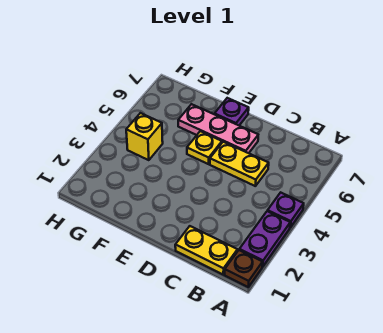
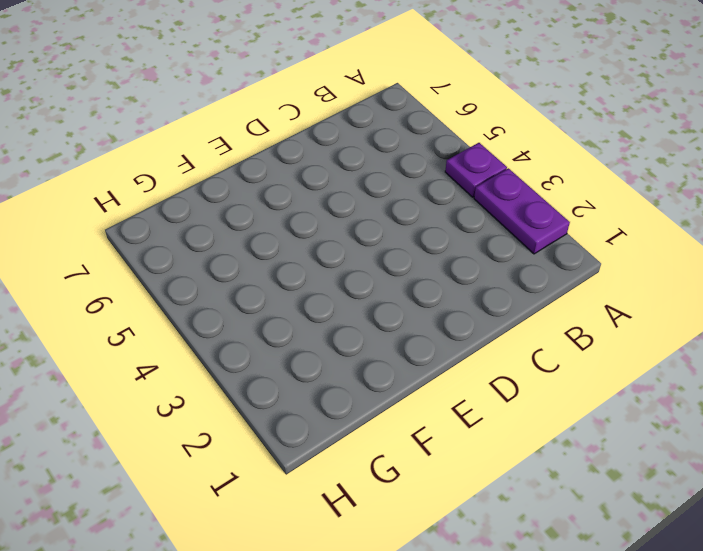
none -> brown plate A1 level 1
none -> yellow plate B1:C1 level 1

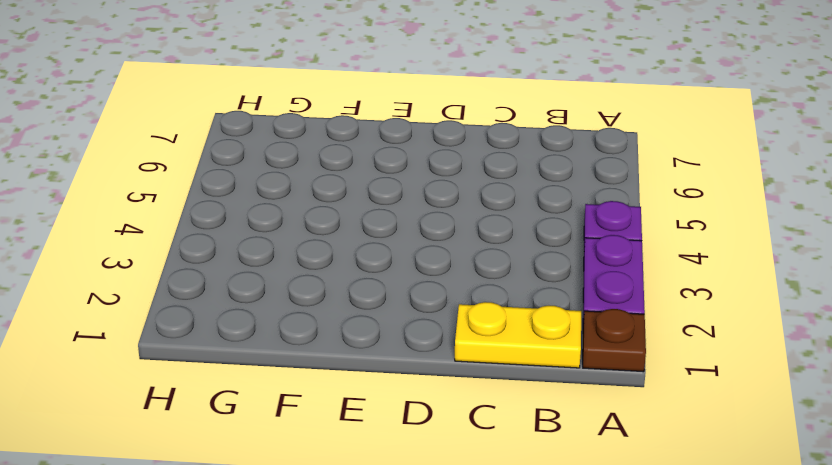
none -> yellow plate C5:D5 level 1
none -> pink plate D6:F6 level 1

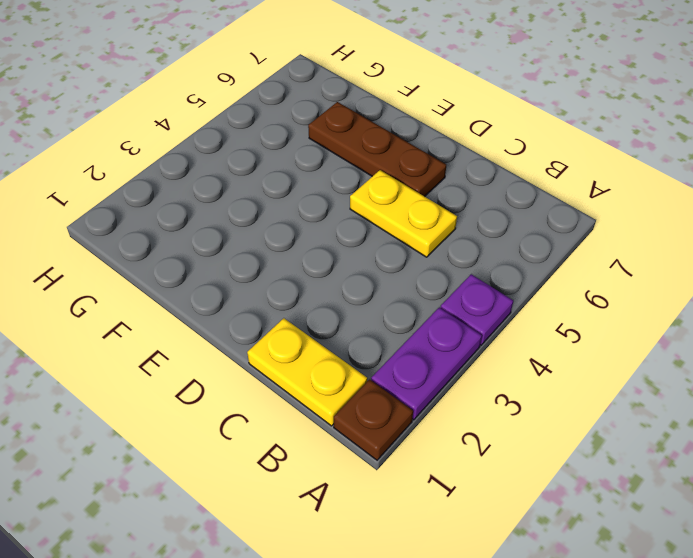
brown plate D6:F6 level 1 -> pink plate D6:F6 level 1
none -> yellow plate E5 level 1
none -> purple plate E7 level 1

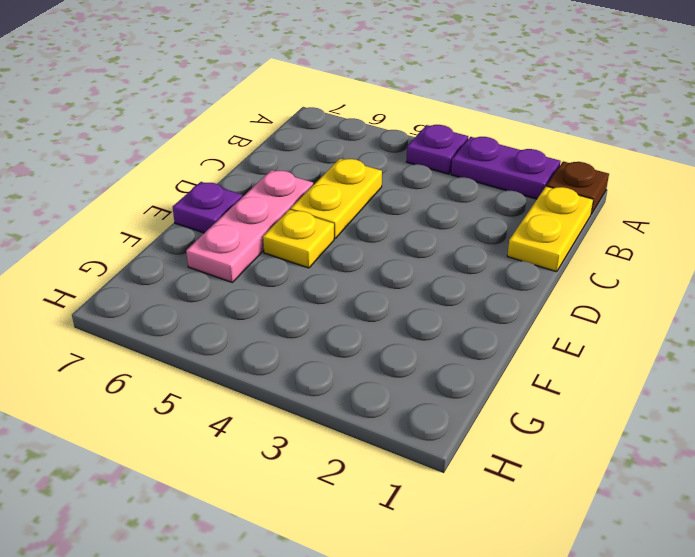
none -> yellow brick G4 level 1

